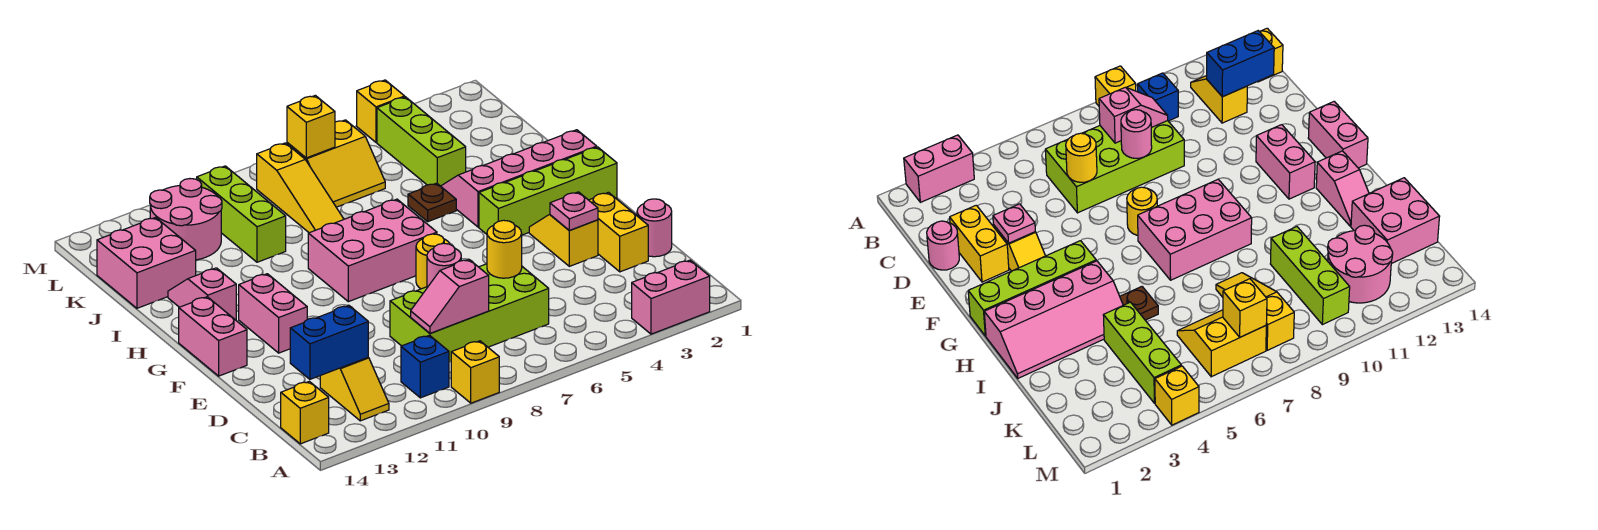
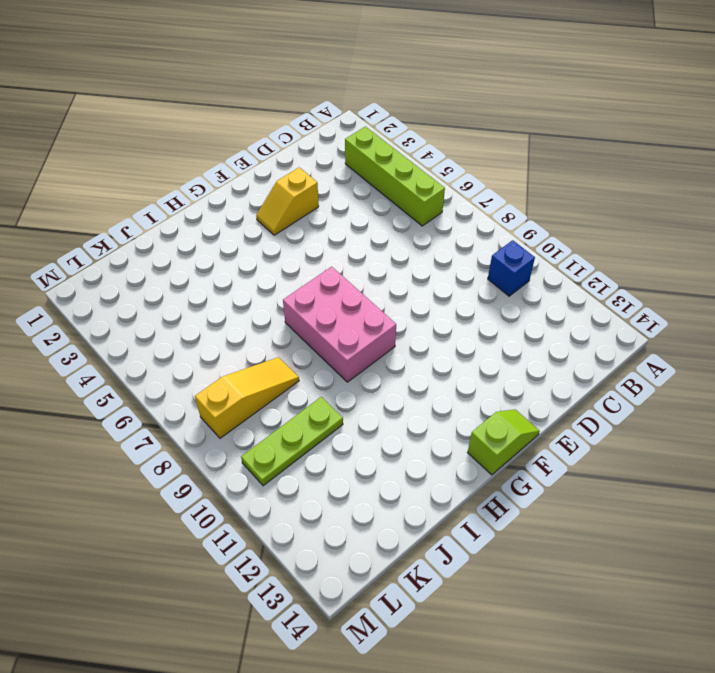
lime brick B3:B6 level 1 -> lime brick G1:G4 level 1
lime slope F14:G14 level 1 top G -> pink brick F14:G14 level 1
lime plate J10:L10 level 1 -> lime brick J10:L10 level 1
none -> pink brick A2:A3 level 1
none -> yellow brick A9 level 1
none -> yellow slope B12:C12 level 1 top C
none -> yellow brick B14 level 1

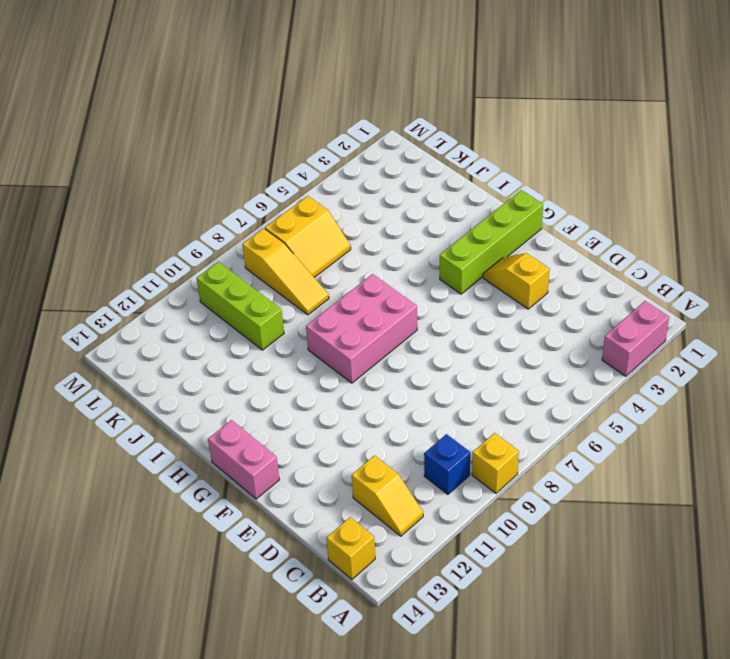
none -> lime brick C6:D9 level 1
none -> pink round brick D1 level 1
none -> yellow brick D2:E2 level 1
none -> yellow round brick F7 level 1

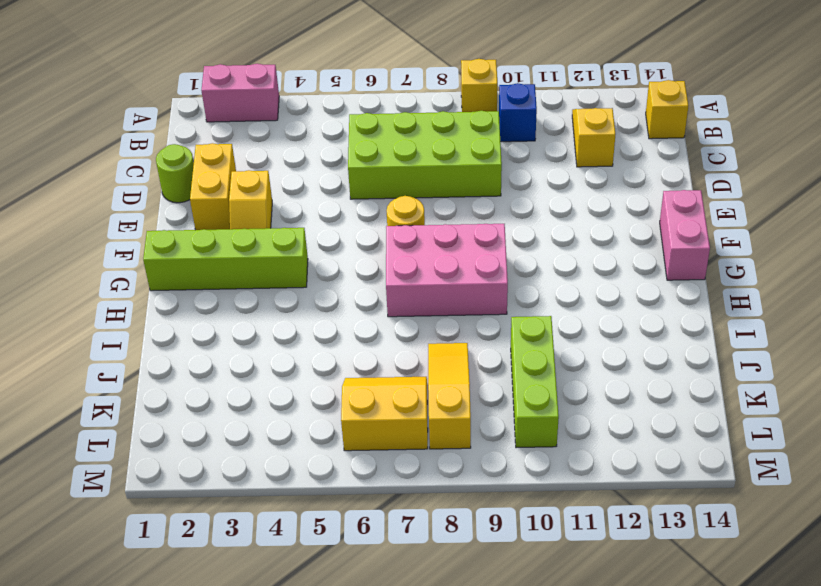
lime round brick D1 level 1 -> pink round brick D1 level 1
none -> pink brick F12:G12 level 1
none -> pink slope H1:I4 level 1 top H
none -> pink slope H13:I13 level 1 top H
none -> brown plate I5 level 1

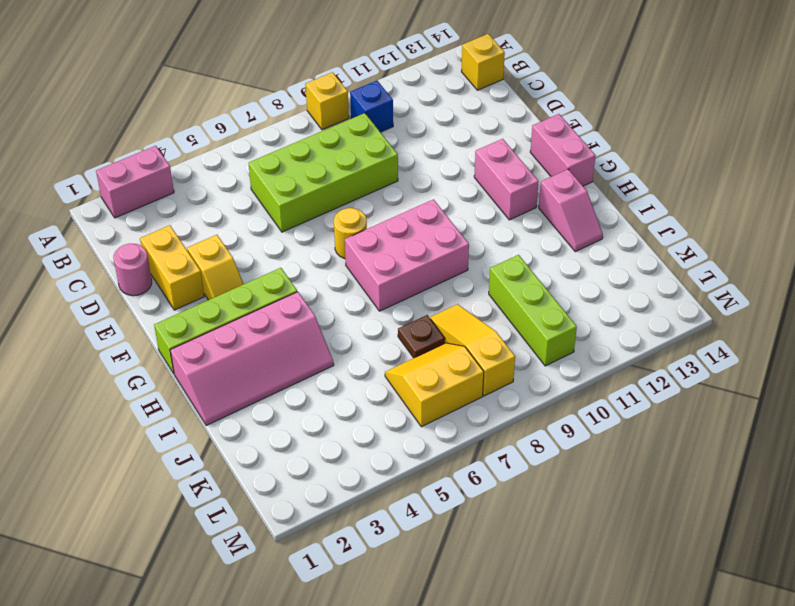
brown plate J7 level 1 -> brown plate I5 level 1
none -> yellow slope B12:C12 level 1 top C
none -> lime brick J4:L4 level 1
none -> pink brick J13:K14 level 1
none -> pink round brick K11:L12 level 1

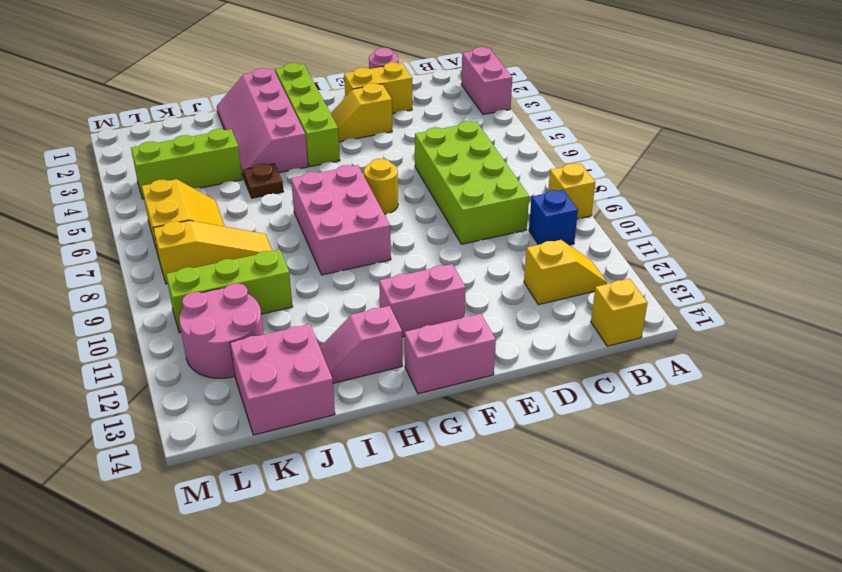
none -> yellow brick M4 level 1
none -> pink slope C8:C9 level 2 top 8
none -> blue brick C12:C13 level 2
none -> yellow round brick D6 level 2

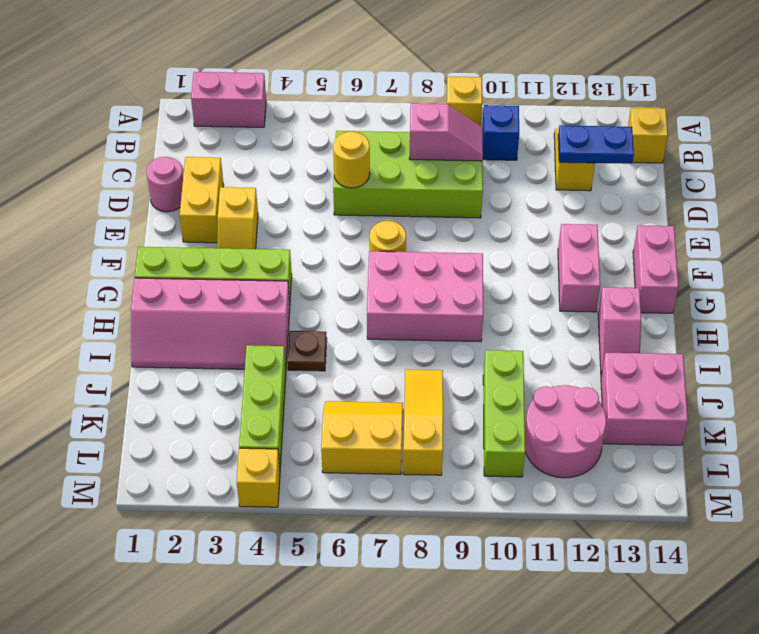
blue plate C12:C13 level 2 -> blue brick C12:C13 level 2
none -> pink round brick D8 level 2
none -> pink plate E3 level 2
none -> yellow brick L7 level 2

